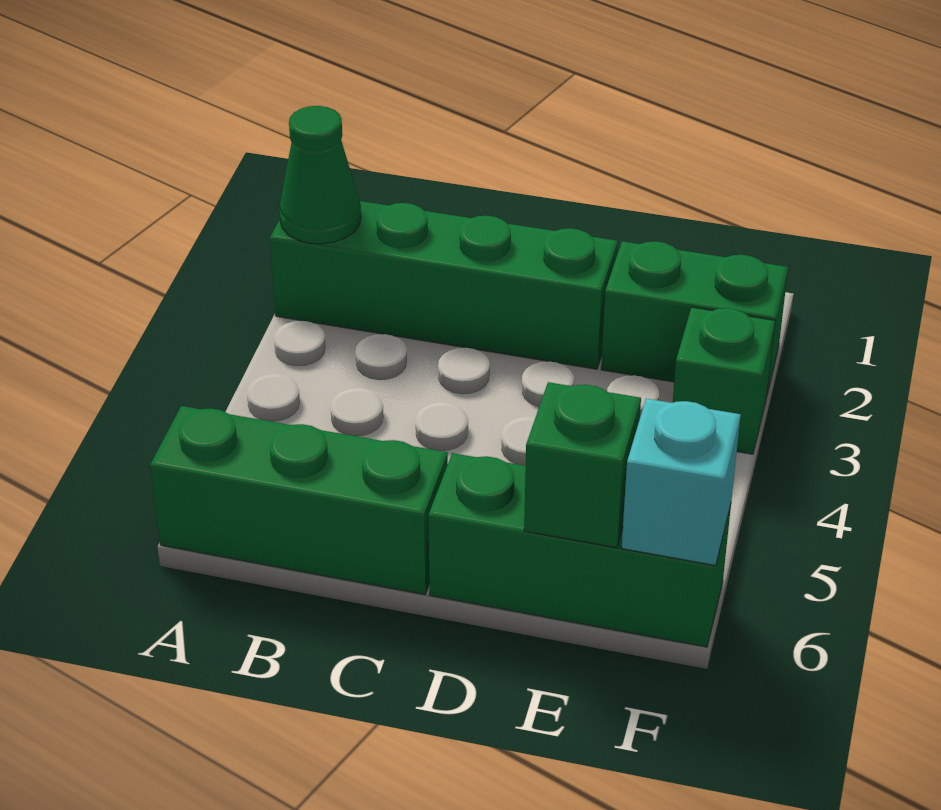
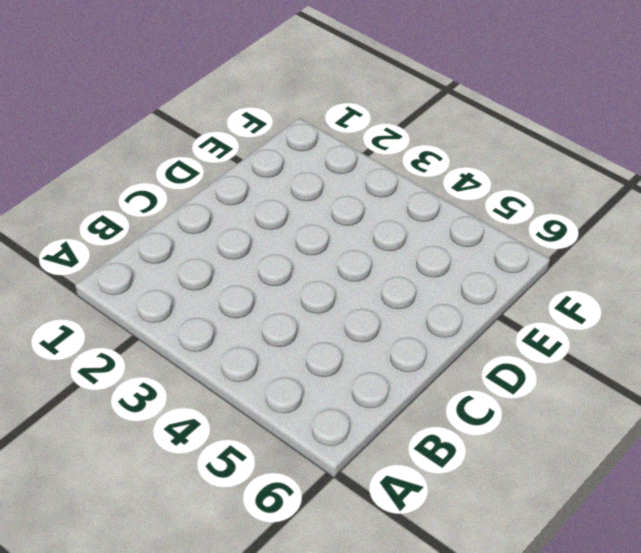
none -> green brick A2:D2 level 1
none -> green brick A6:C6 level 1

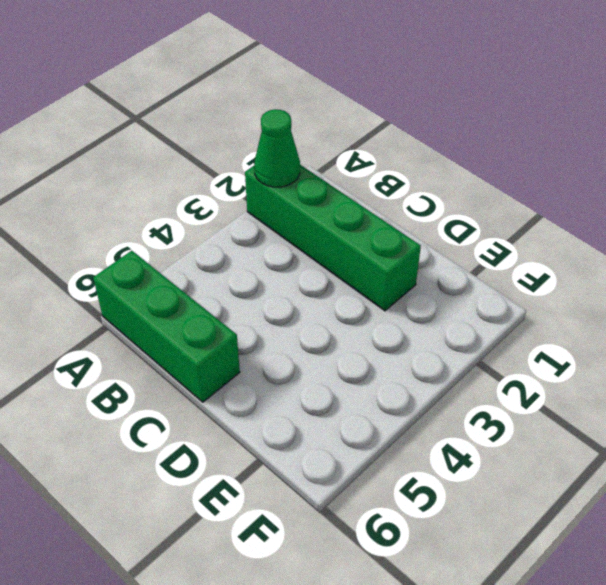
none -> green brick D6:F6 level 1
none -> green brick E2:F2 level 1

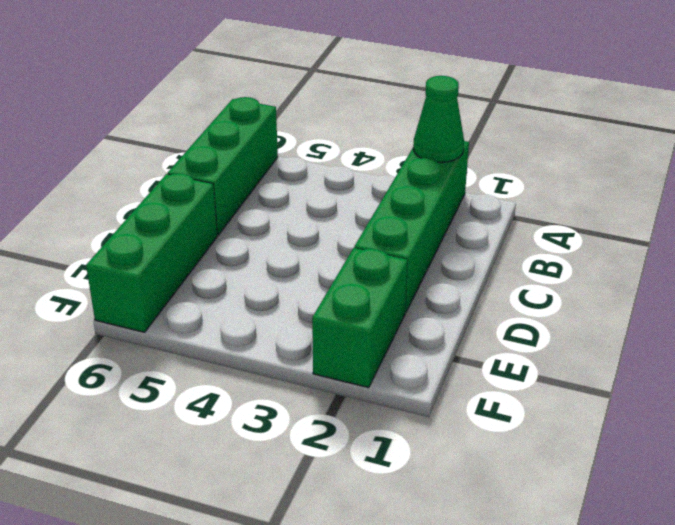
none -> green brick F3 level 1
none -> green brick E6 level 2

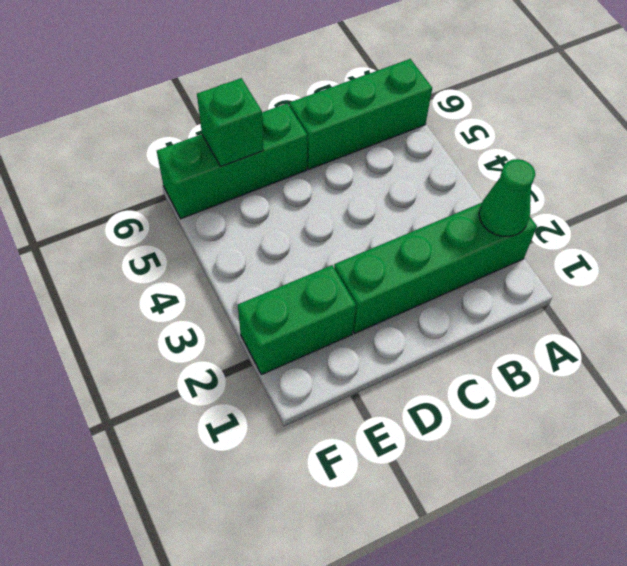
none -> green brick F3 level 1
none -> cyan brick F6 level 2

